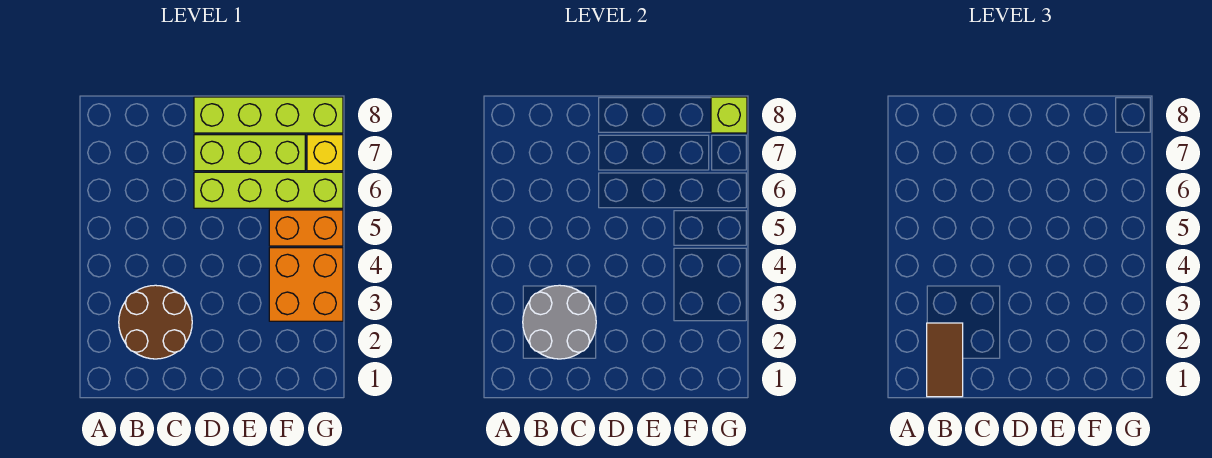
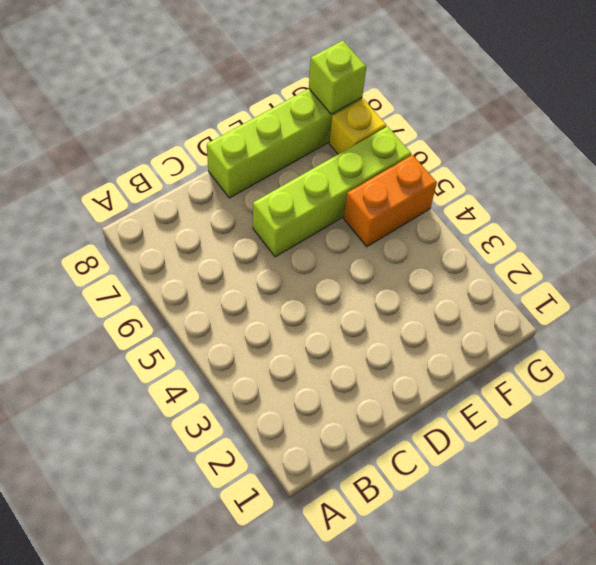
none -> brown round brick B2:C3 level 1
none -> lime brick D7:F7 level 1

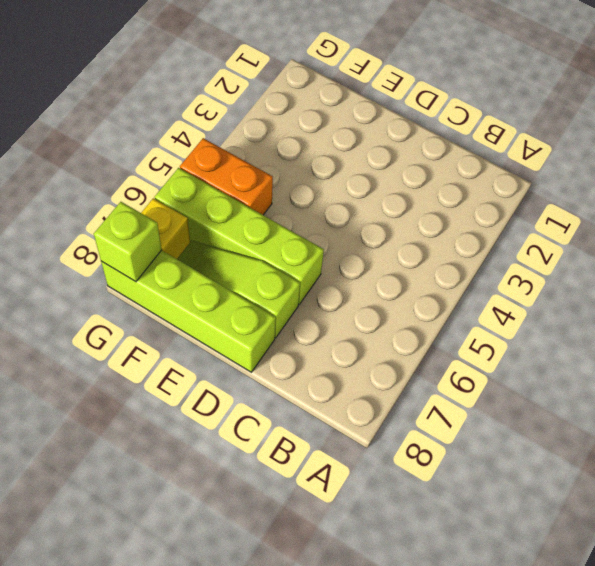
lime slope D7:F7 level 1 top D -> lime brick D7:F7 level 1
none -> brown round brick B2:C3 level 1
none -> orange brick F3:G4 level 1

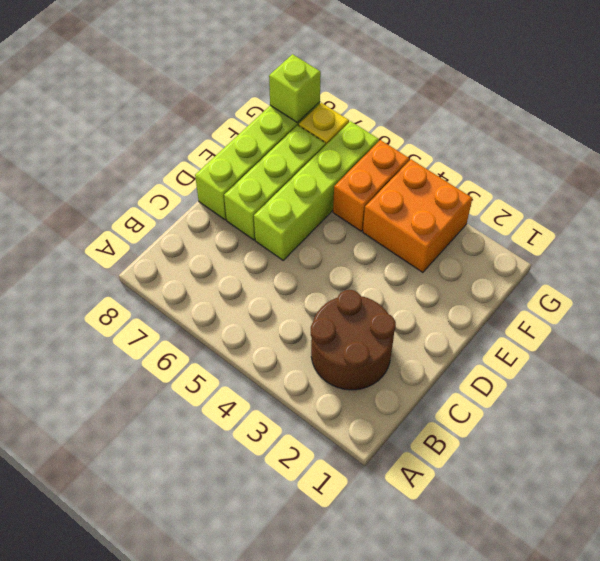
none -> grey round brick B2:C3 level 2
none -> brown tile B1:B2 level 3

